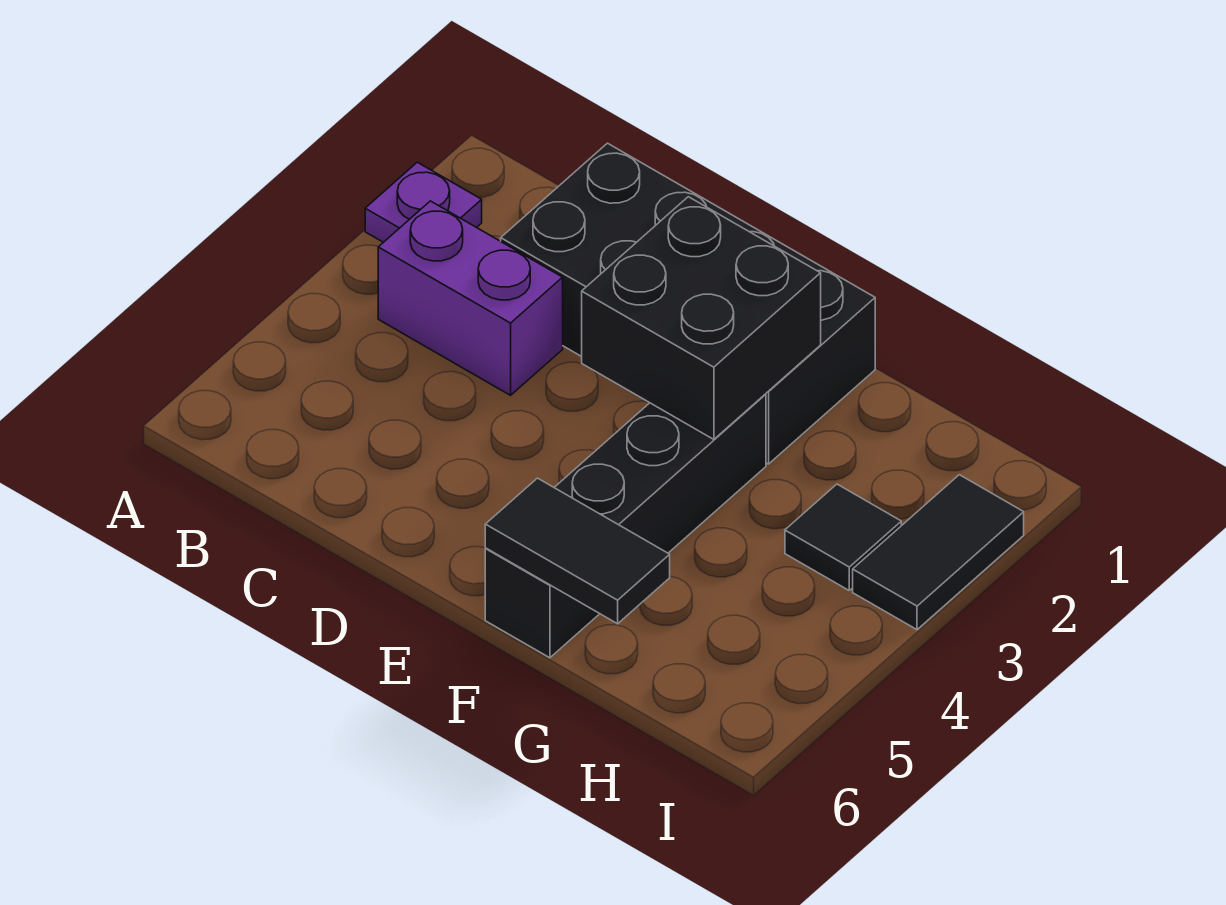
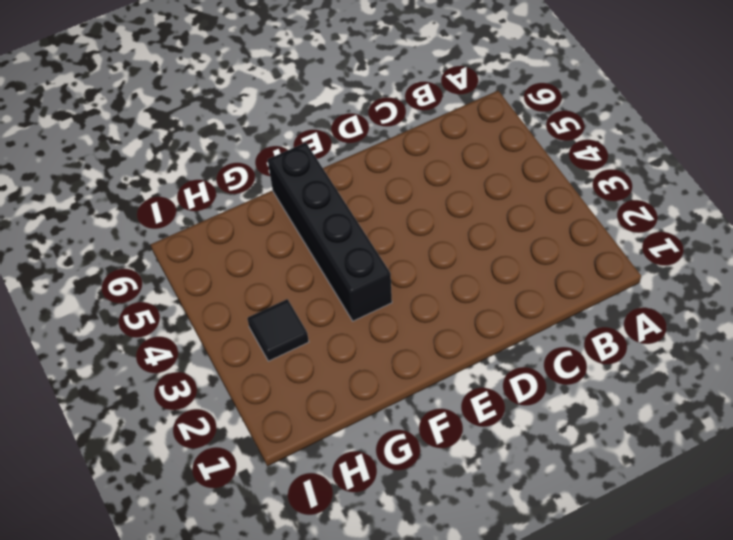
none -> purple plate A2 level 1
none -> purple brick B3:C3 level 1

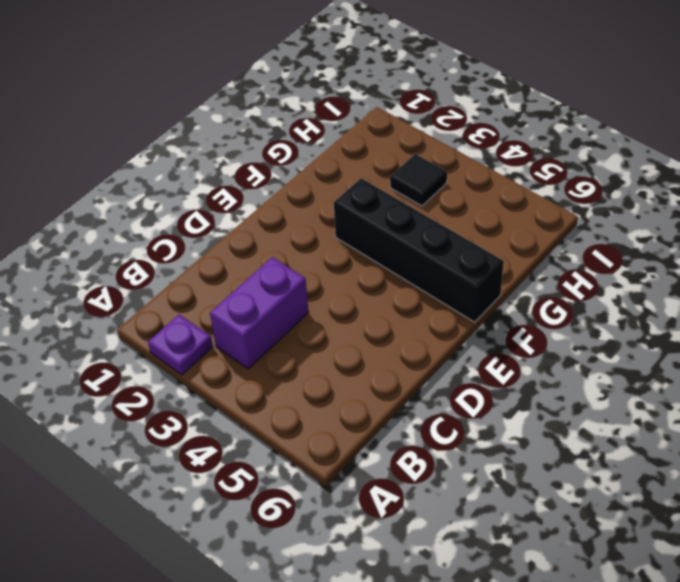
none -> black brick C1:F2 level 1
none -> black tile I2:I3 level 1

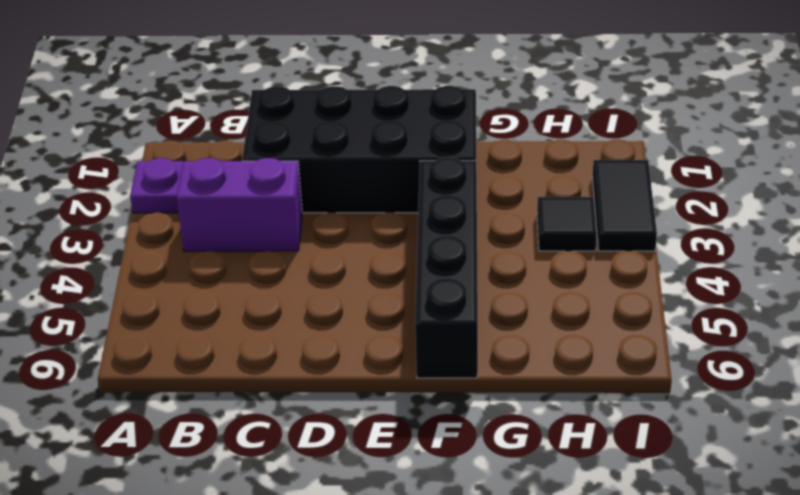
none -> black brick E2:F3 level 2
none -> black tile F6:G6 level 2

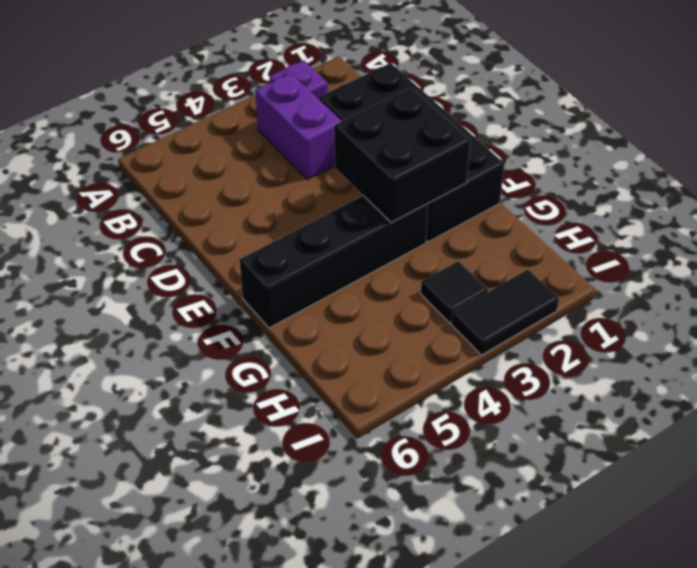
none -> black tile F6:G6 level 2

